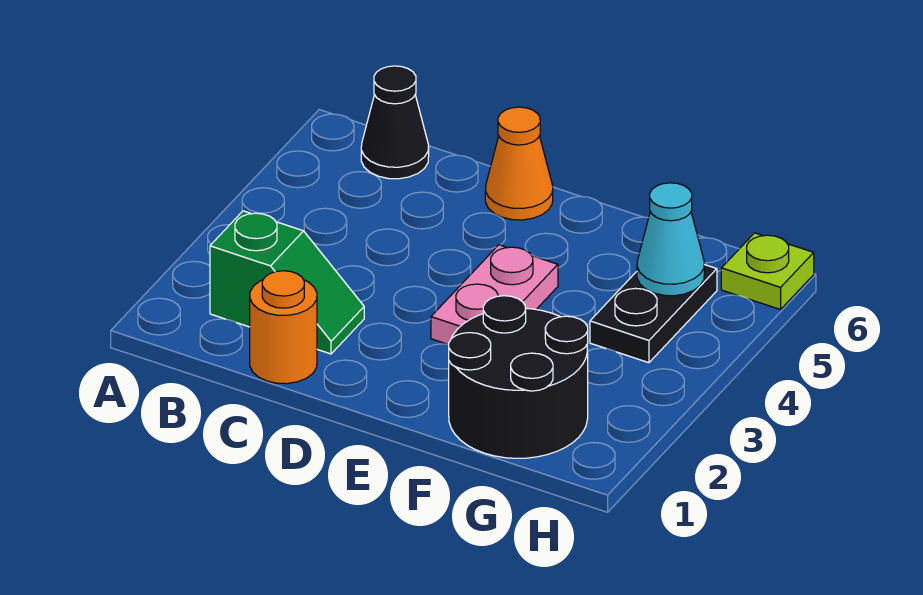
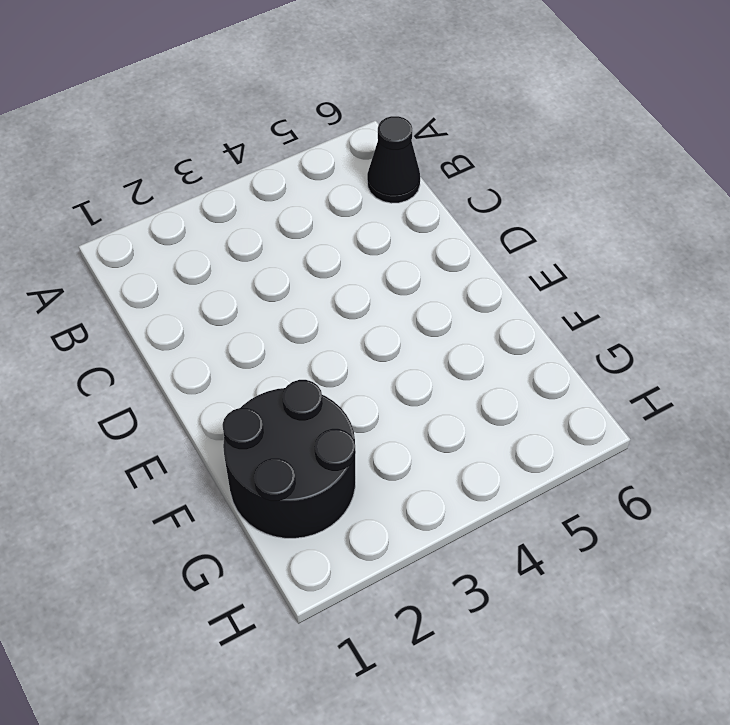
none -> green slope B2:C2 level 1 top B
none -> orange round brick C1 level 1

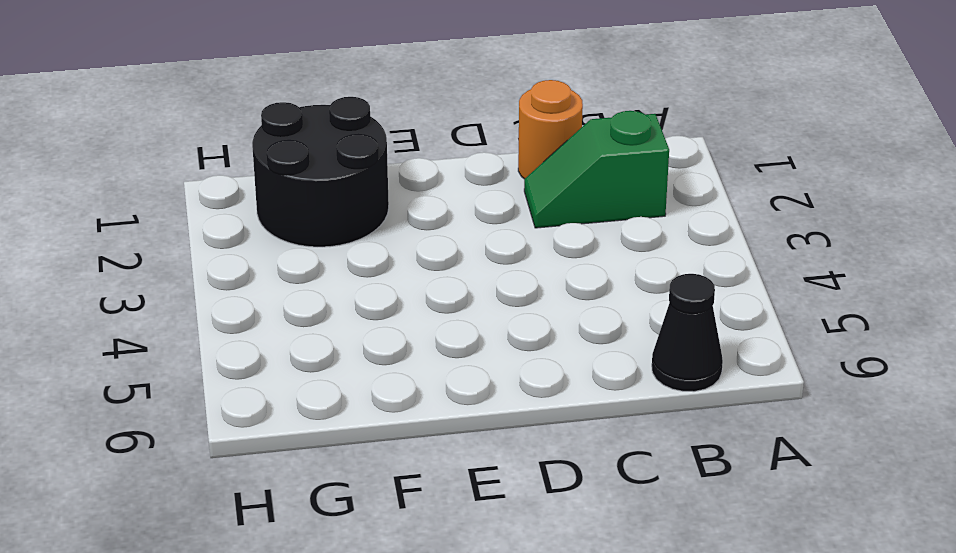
none -> orange cone D6 level 1
none -> pink plate E3:E4 level 1

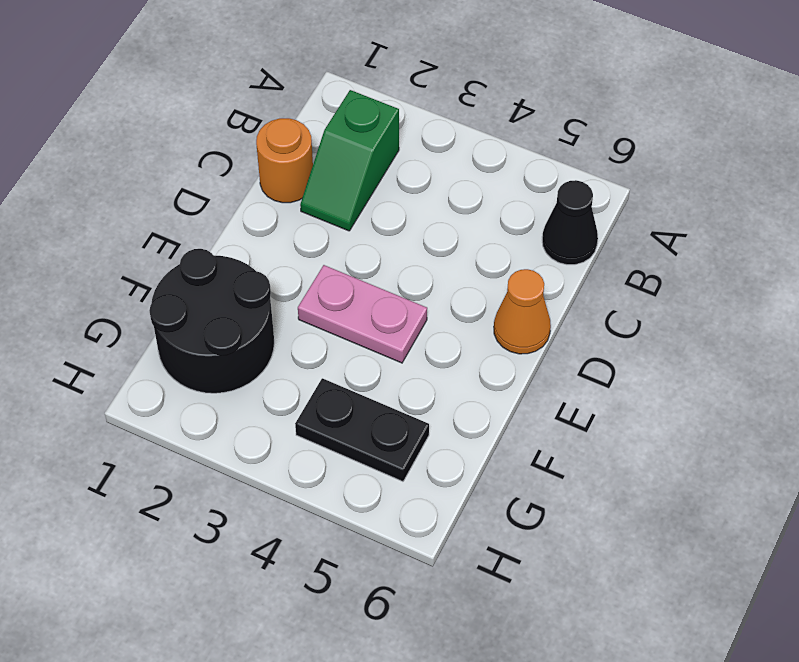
none -> lime plate H6 level 1
none -> cyan cone G5 level 2

